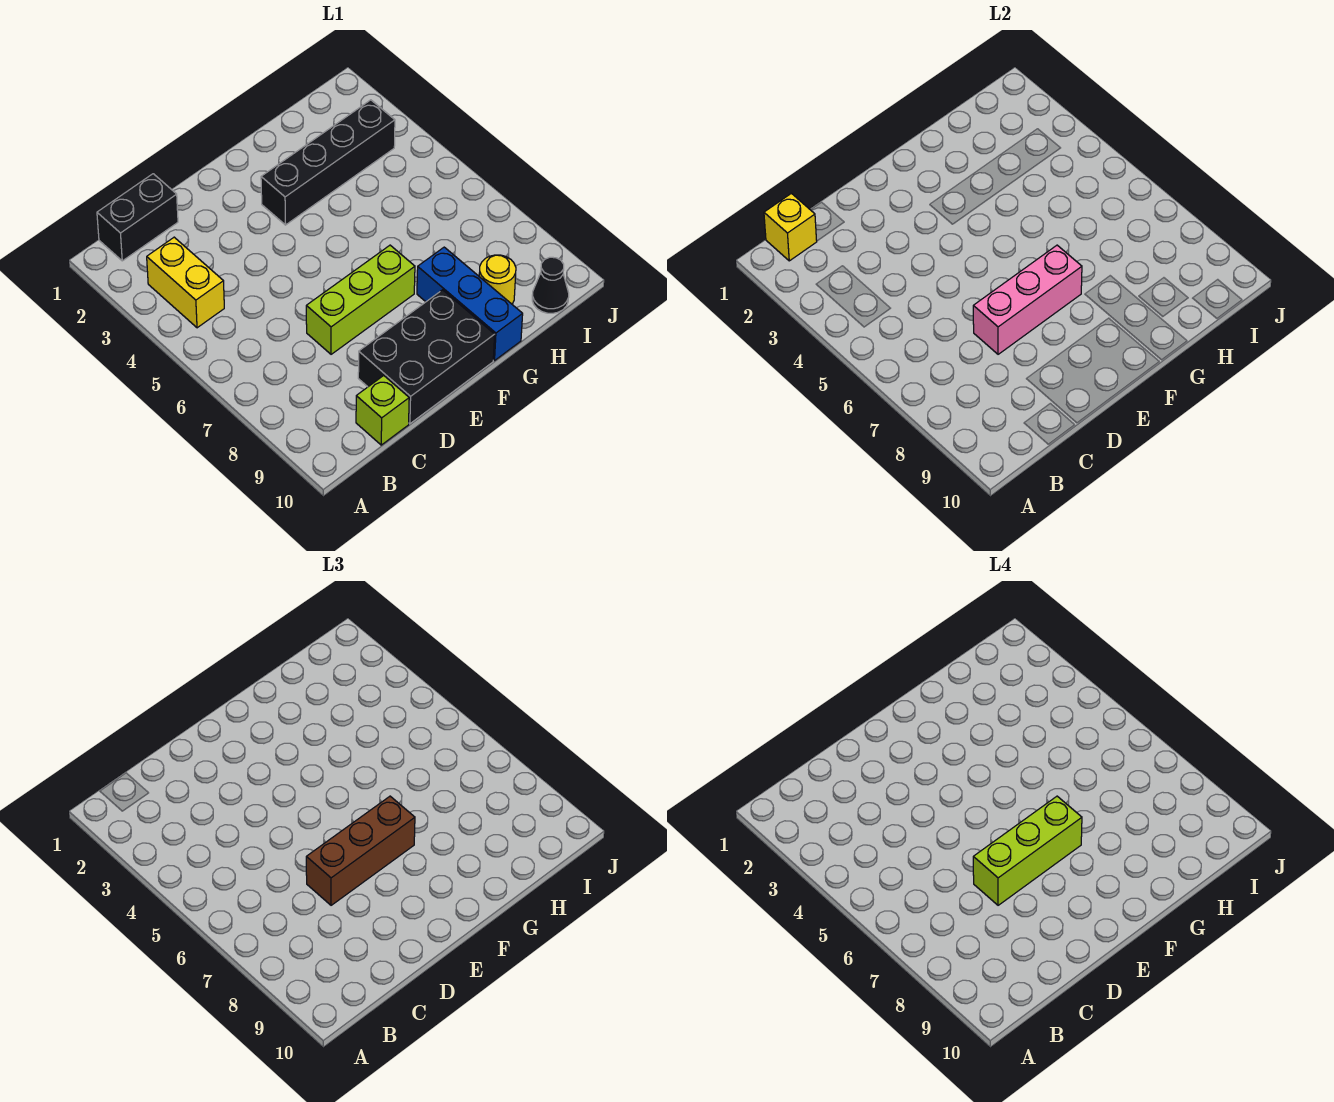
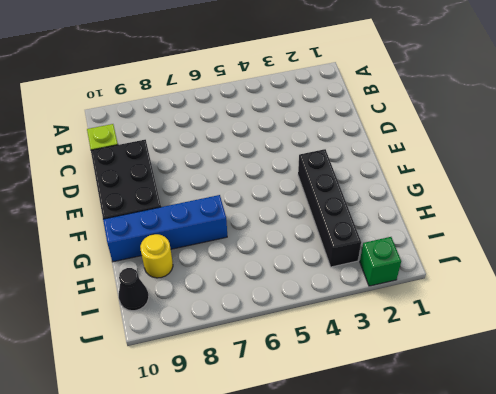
blue brick G7:G10 level 1 -> blue brick G8:G10 level 1
green brick J2 level 1 -> none
none -> black brick B1:C1 level 1
none -> yellow brick B3:B4 level 1
none -> lime brick D7:F7 level 1

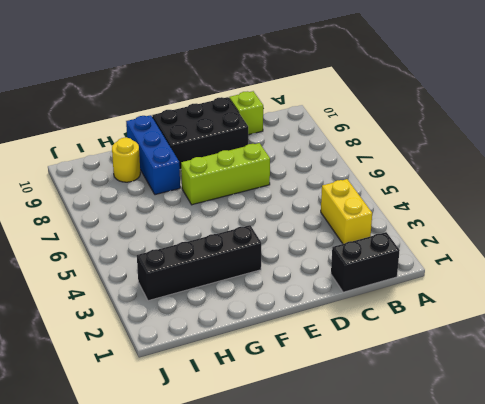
none -> black cone I10 level 1
none -> yellow brick B1 level 2
none -> pink brick D7:F7 level 2

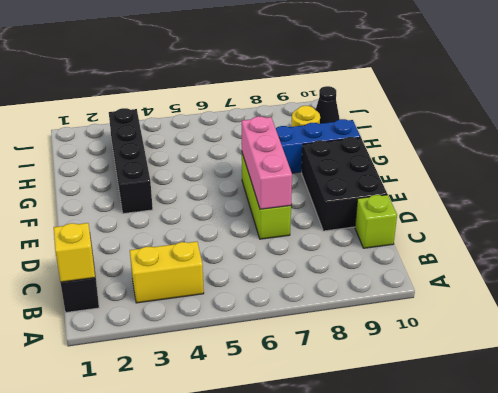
none -> brown brick D7:F7 level 3
none -> lime brick D7:F7 level 4

